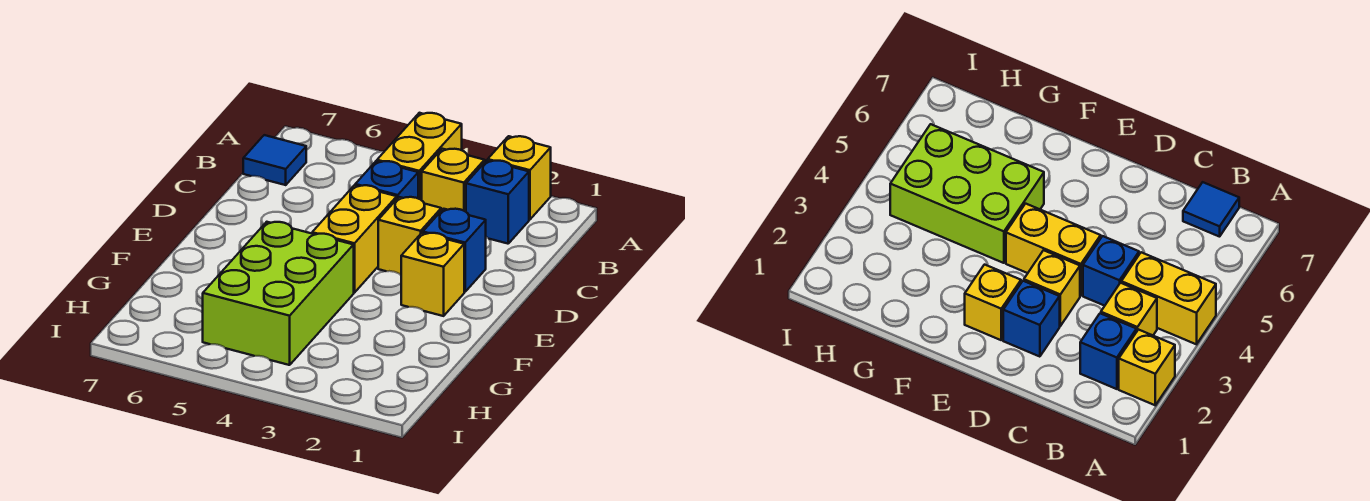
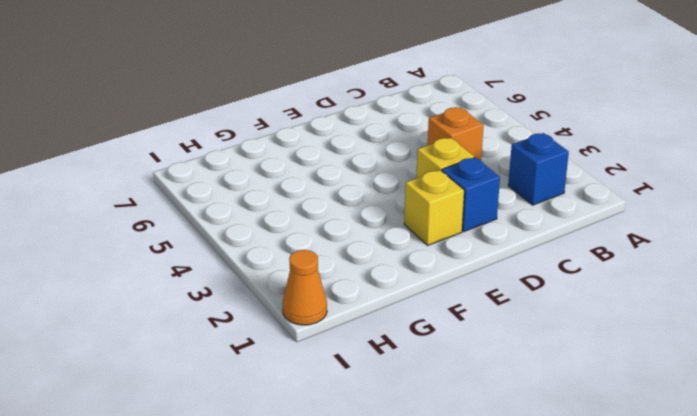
orange brick C4 level 1 -> blue brick C4 level 1
orange cone I1 level 1 -> none
none -> yellow brick A2 level 1
none -> yellow brick A4:B4 level 1

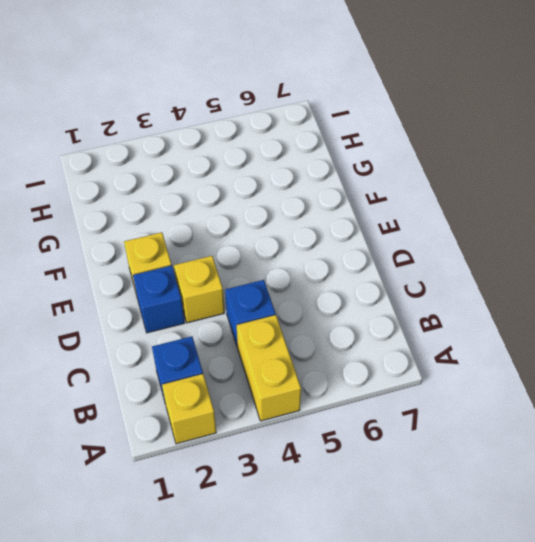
none -> yellow brick B3 level 1
none -> blue tile B7 level 1

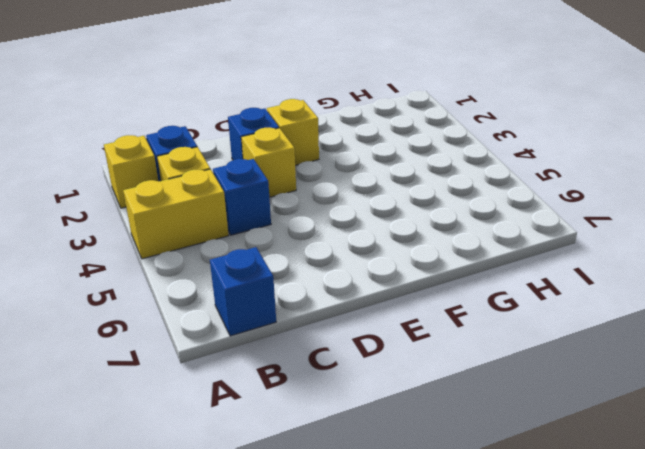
blue brick B7 level 1 -> blue tile B7 level 1
none -> yellow brick D4:E4 level 1
none -> lime brick F4:H5 level 1

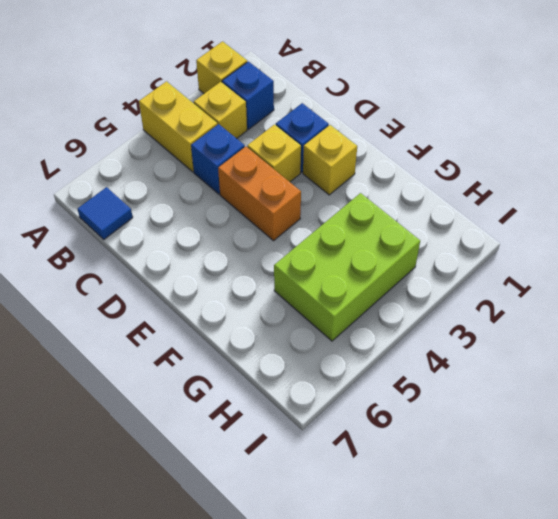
orange brick D4:E4 level 1 -> yellow brick D4:E4 level 1
lime brick G3:H5 level 1 -> lime brick F4:H5 level 1

